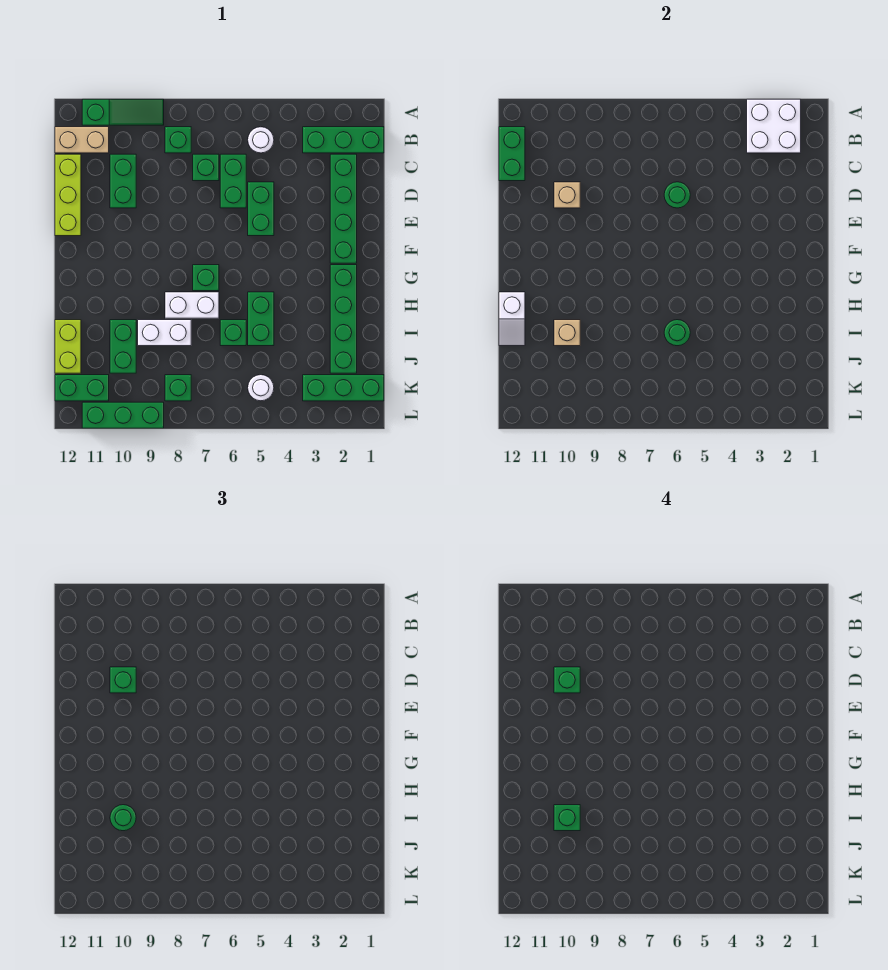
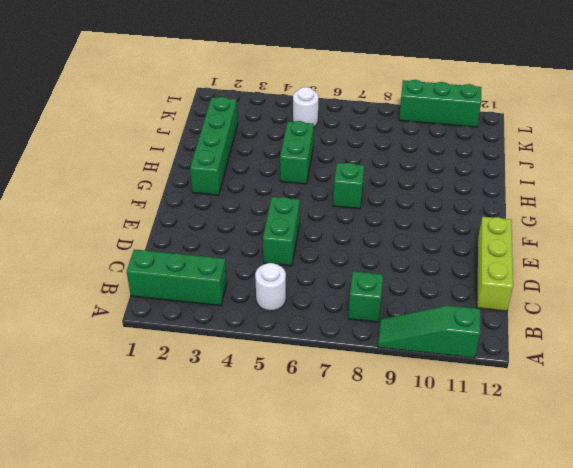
none -> tan brick B11:B12 level 1
none -> green brick C2:F2 level 1
none -> green brick C6:D6 level 1
none -> green brick C7 level 1

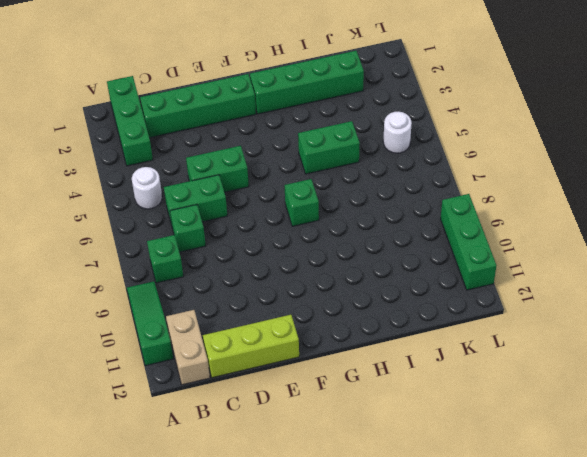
none -> green brick C10:D10 level 1
none -> white brick H7:H8 level 1
none -> green brick I6 level 1
none -> white brick I8:I9 level 1

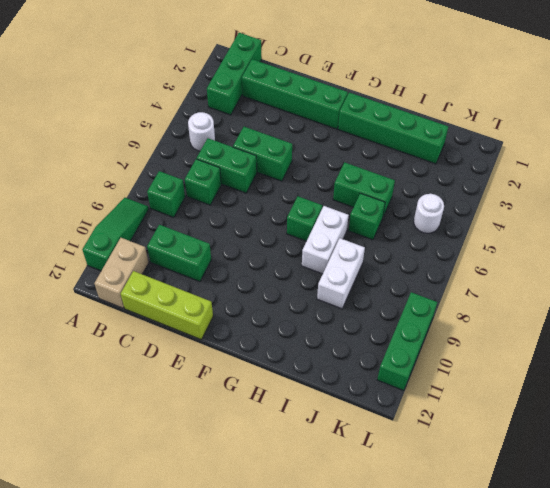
none -> green brick I10:J10 level 1
none -> lime brick I12:J12 level 1
none -> green brick K1:K3 level 1
none -> green brick K8 level 1

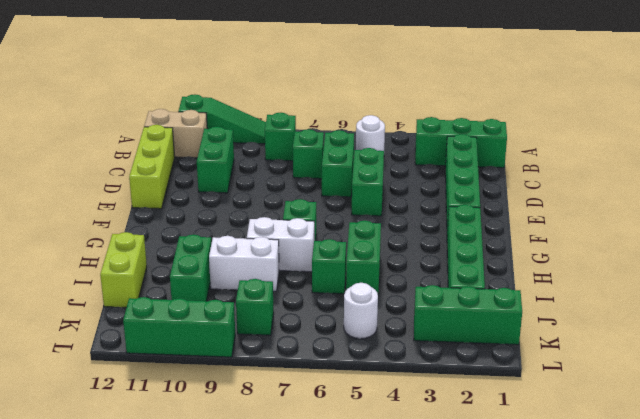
none -> green brick K11:K12 level 1
none -> white brick A2:B3 level 2
none -> green brick B12:C12 level 2
none -> green round brick D6 level 2

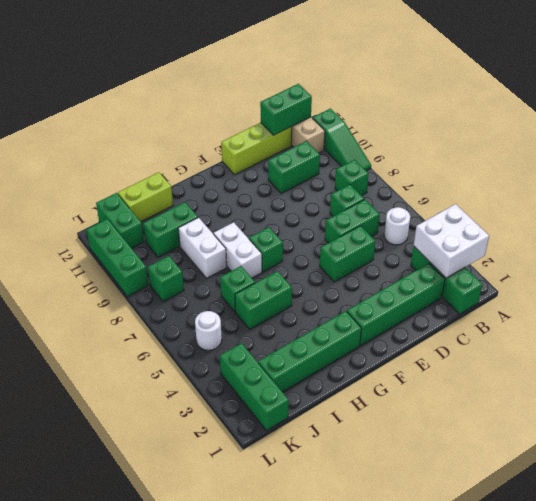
none -> green round brick D6 level 2
none -> tan brick D10 level 2
none -> white slope H12:I12 level 2 top H
none -> green round brick I6 level 2

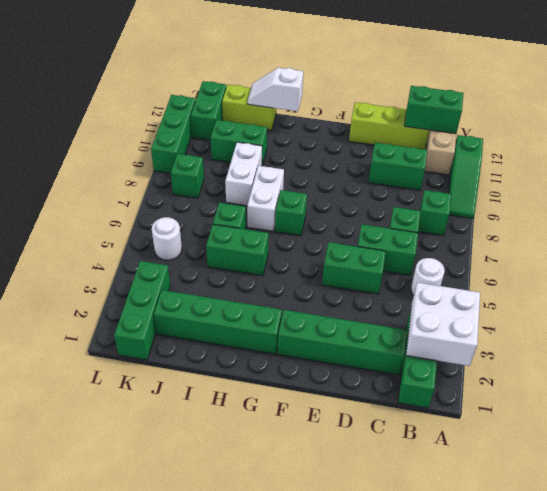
none -> green round brick D6 level 2
none -> tan brick D10 level 2
none -> green round brick I6 level 2
none -> tan brick I10 level 2

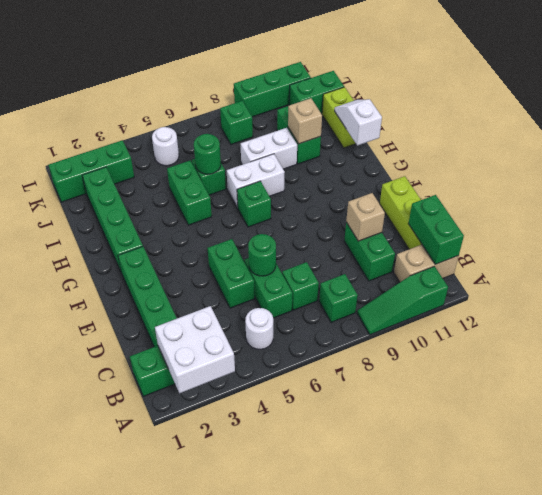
none -> green brick D10 level 3
none -> green round brick I10 level 3
none -> green brick D10 level 4
none -> green brick I10 level 4

